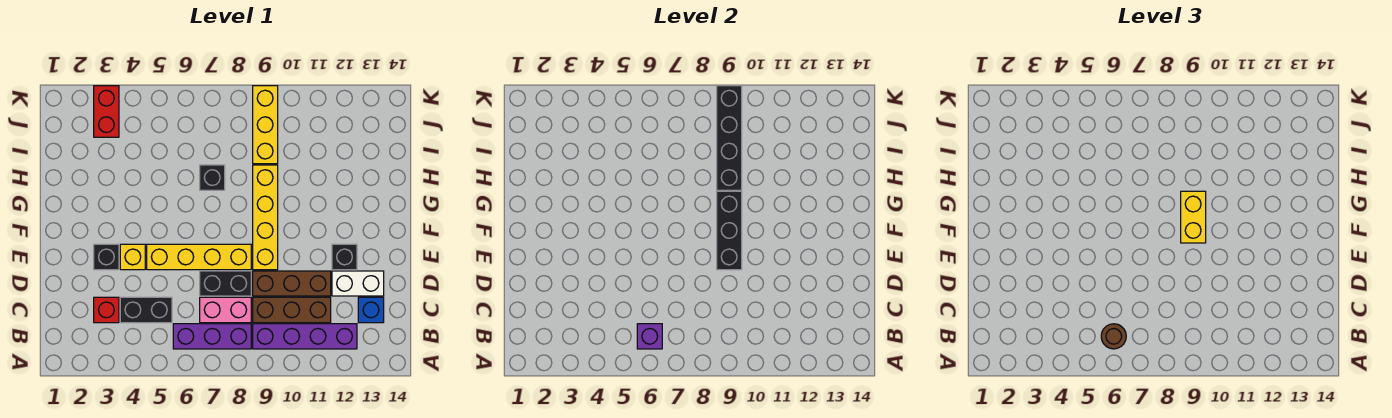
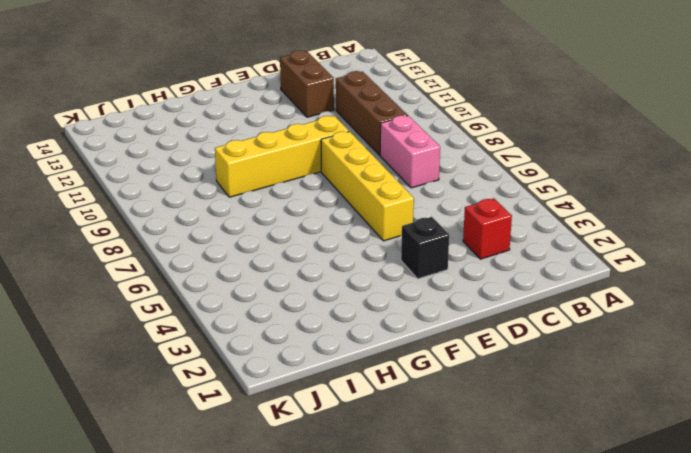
brown brick D12:D13 level 1 -> white brick D12:D13 level 1
none -> purple brick B6:B8 level 1
none -> purple brick B9:B12 level 1
none -> black brick C4:C5 level 1

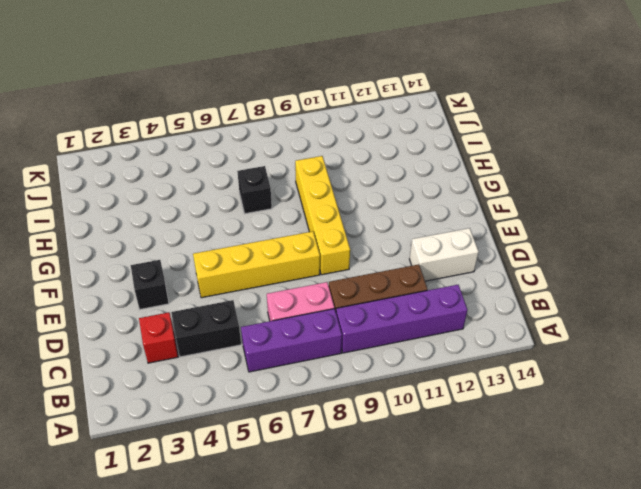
none -> blue brick C13 level 1
none -> black brick D7:D8 level 1
none -> brown brick D9:D11 level 1

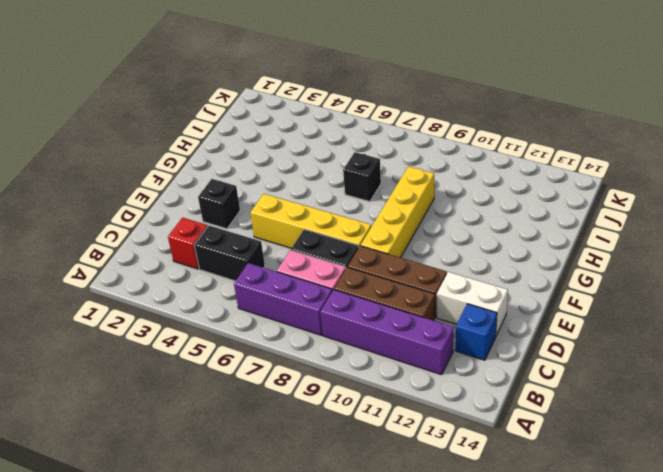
none -> yellow brick E4 level 1
none -> black brick E12 level 1
none -> yellow brick I9:K9 level 1

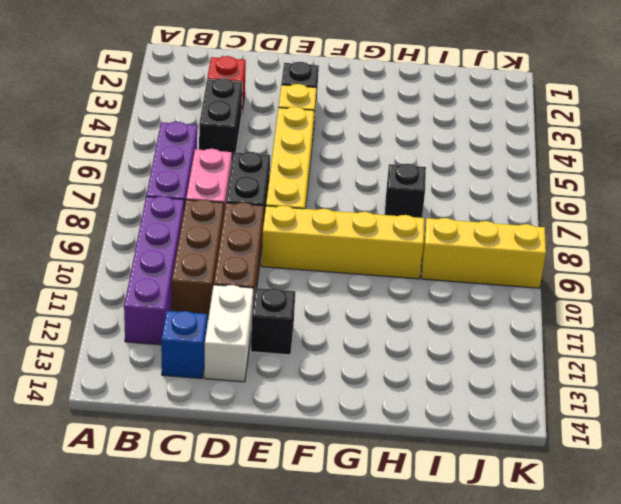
none -> red brick J3:K3 level 1
none -> purple brick B6 level 2
none -> black brick E9:G9 level 2

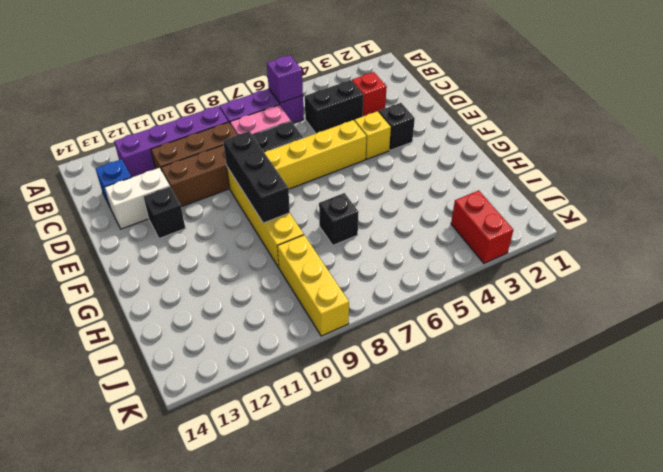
none -> black brick H9:K9 level 2
none -> brown round brick B6 level 3
none -> yellow brick F9:G9 level 3

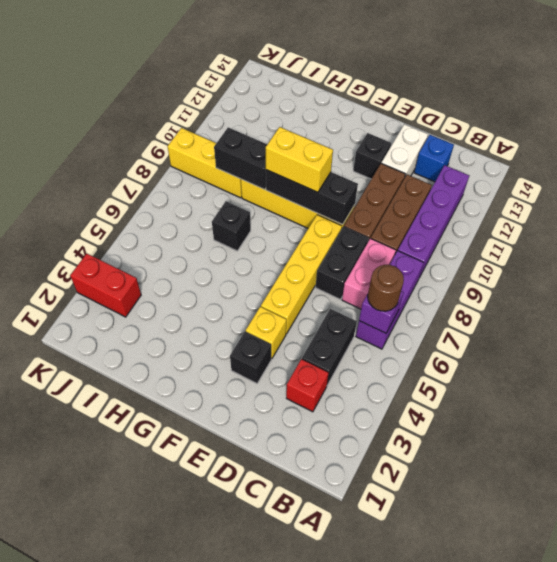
black brick H9:I9 level 2 -> black brick H9:K9 level 2

